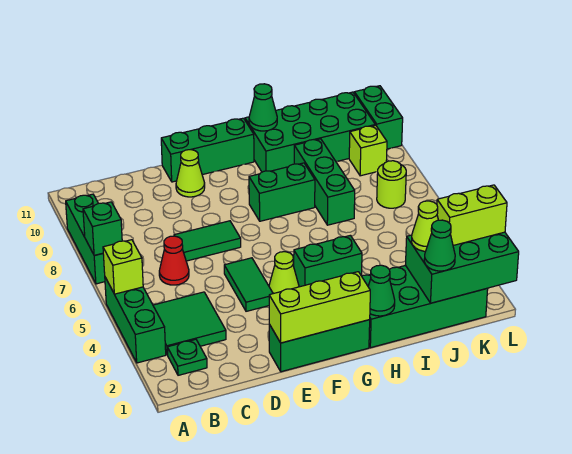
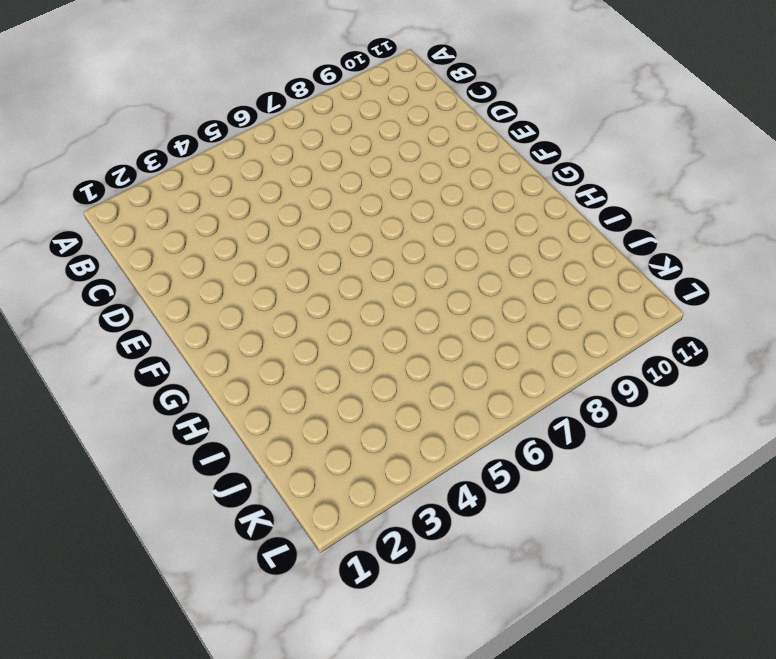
none -> green brick A3:A5 level 1
none -> green brick A7:A9 level 1
none -> green plate B2 level 1

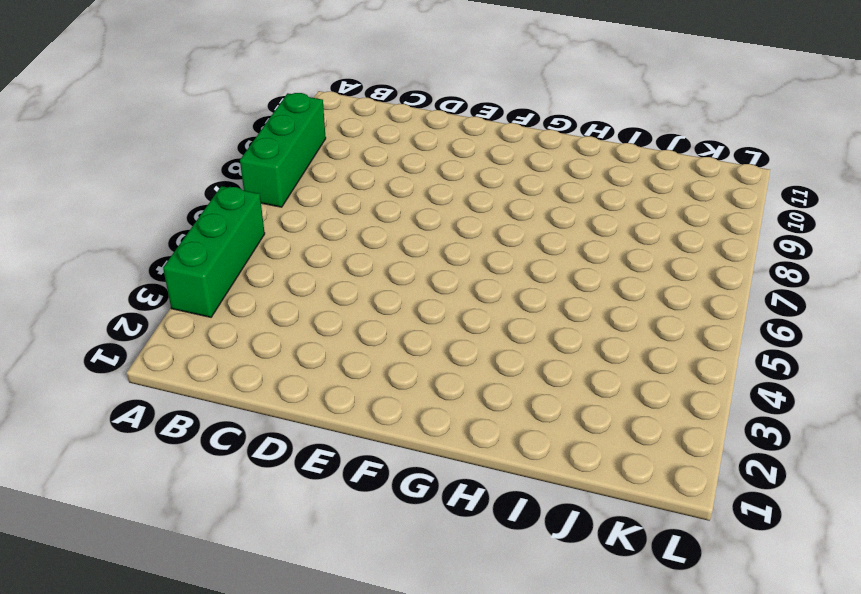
none -> green plate B2 level 1
none -> green tile B3:C4 level 1
none -> red cone C6 level 1

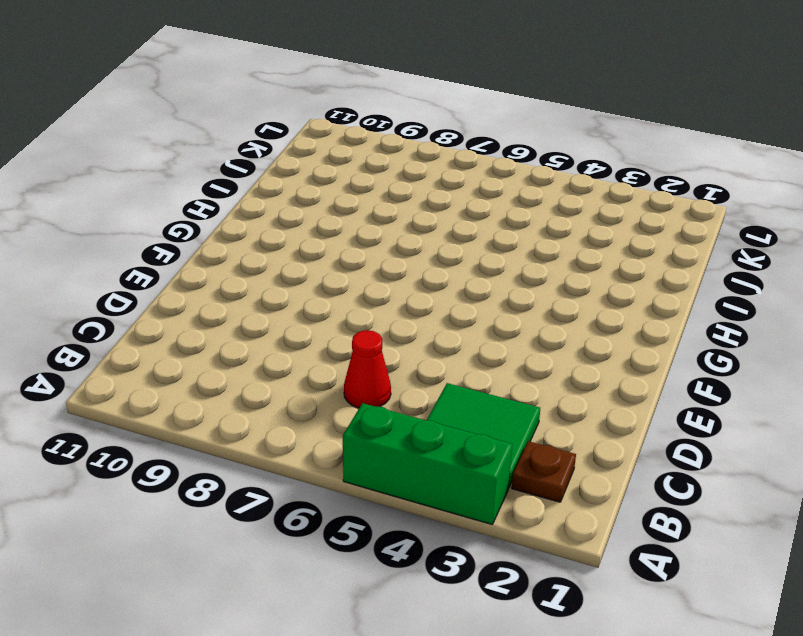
brown plate B2 level 1 -> green plate B2 level 1
none -> green brick A7:A9 level 1
none -> green tile D7:E7 level 1
none -> green brick E1:G1 level 1

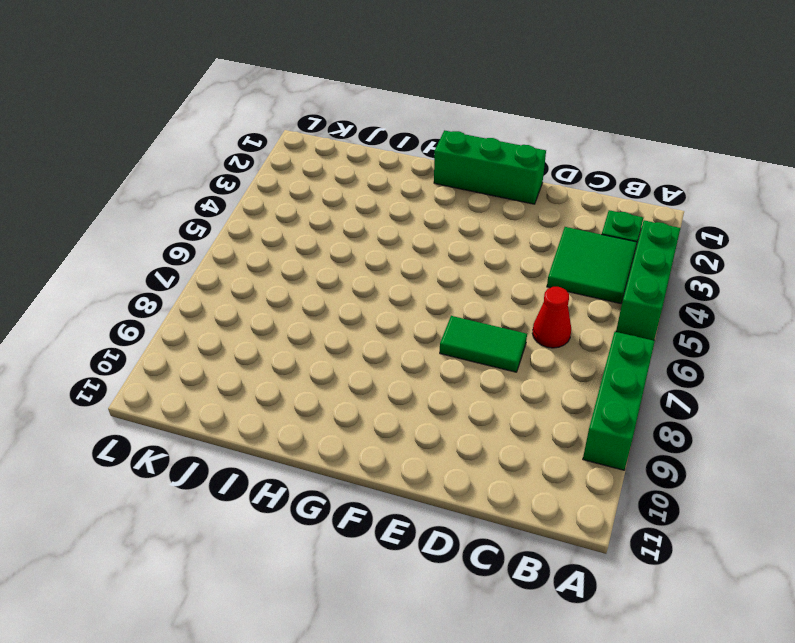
none -> green tile E4:E5 level 1
none -> lime cone E10 level 1
none -> green brick E11:G11 level 1

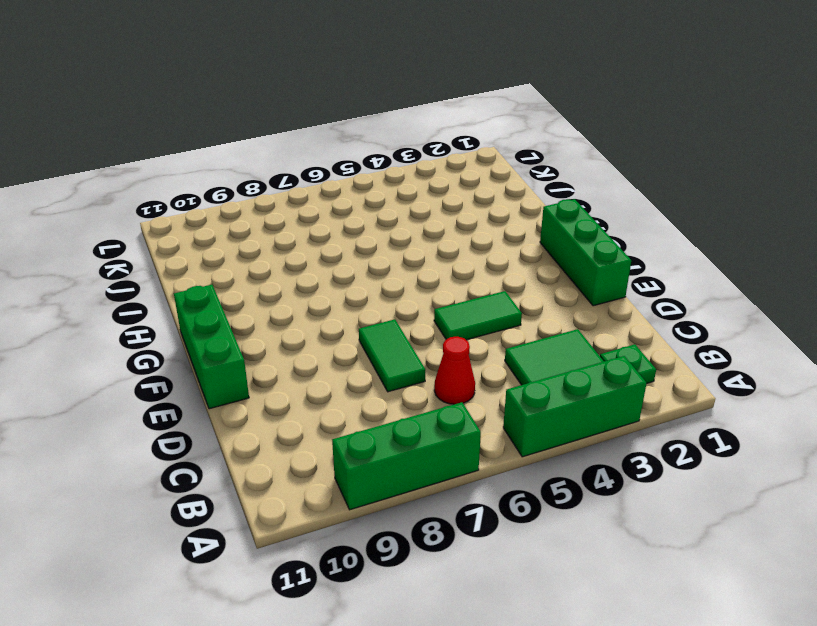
none -> lime cone E10 level 1
none -> lime cone F4 level 1
none -> green brick G4:H4 level 1

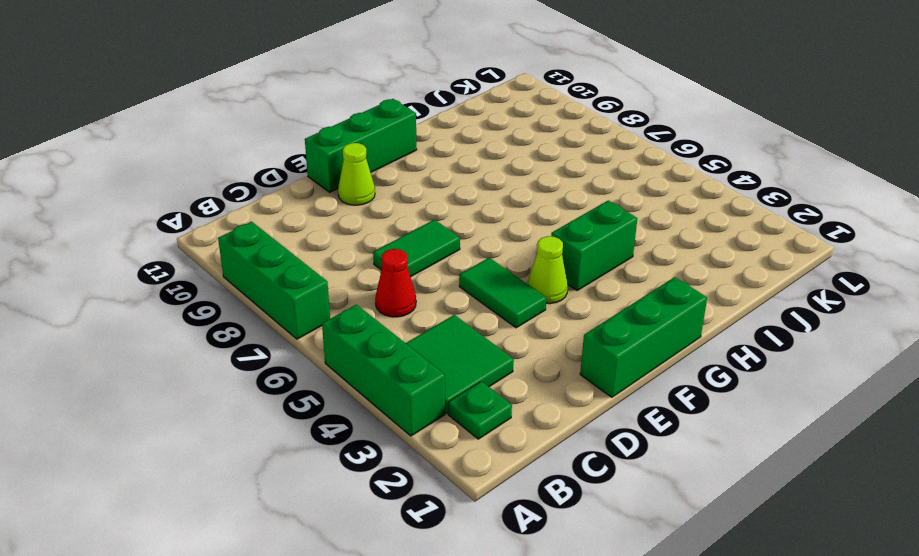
none -> green brick G8:H8 level 1
none -> green brick H1:K2 level 1
none -> green brick H10:K11 level 1

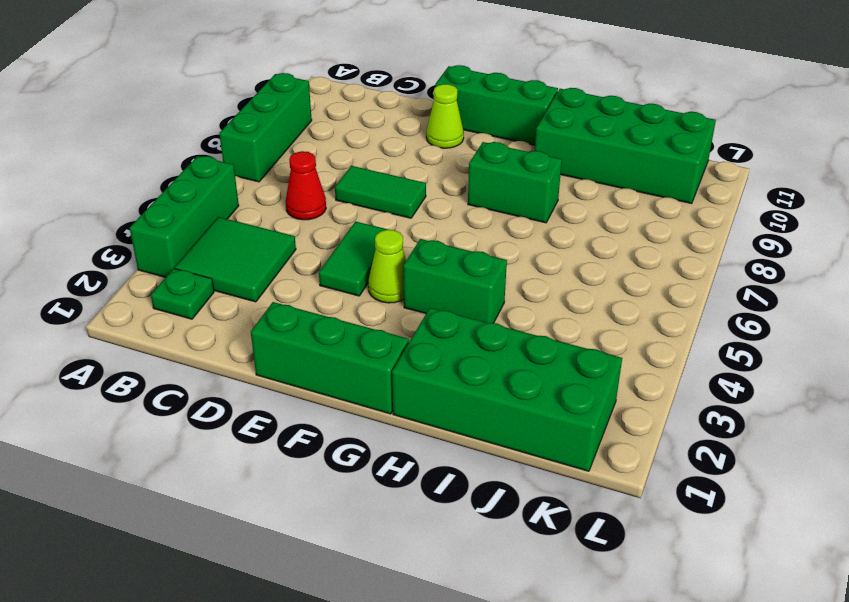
none -> green brick I7:I9 level 1
none -> lime round brick K7 level 1
none -> lime brick K9 level 1

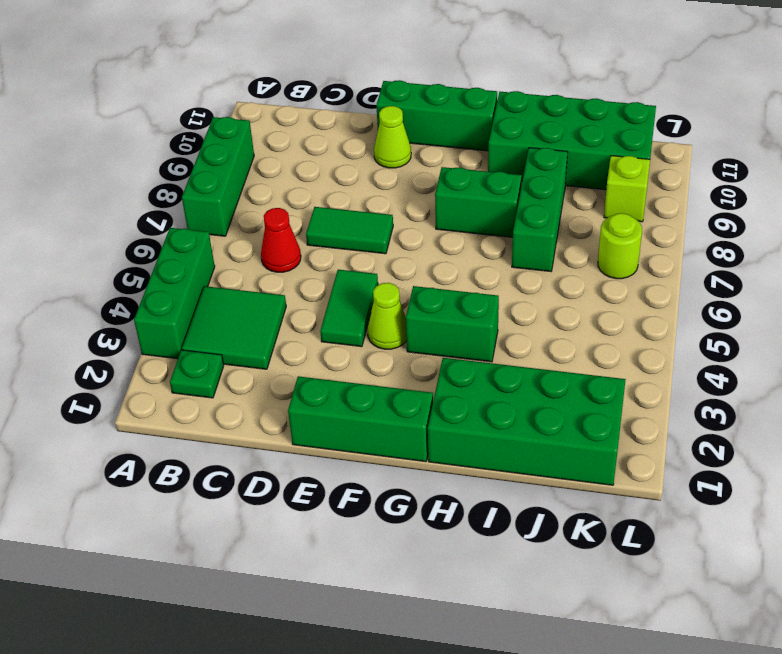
none -> green brick L10:L11 level 1
none -> lime brick A5 level 2
none -> green brick A7 level 2

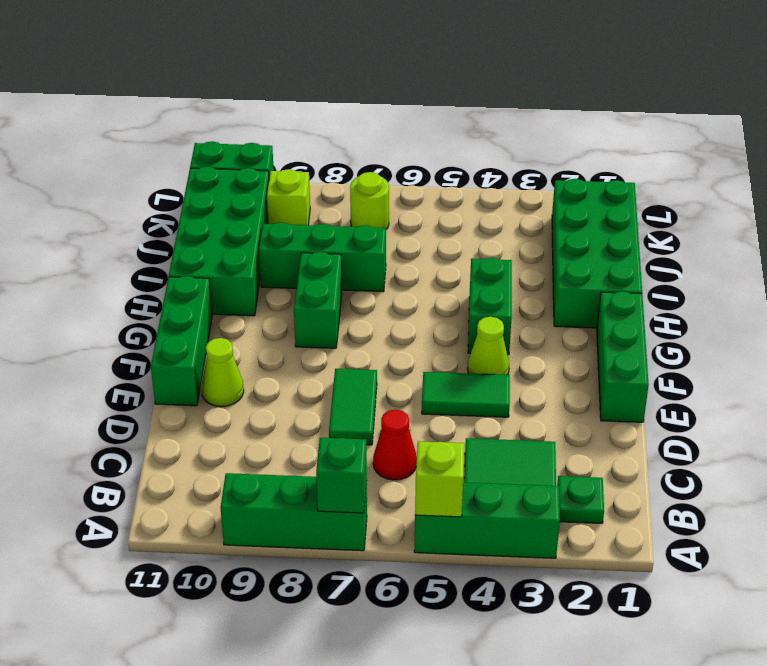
none -> lime brick E1:G1 level 2
none -> green cone H1 level 2
none -> green cone H11 level 2

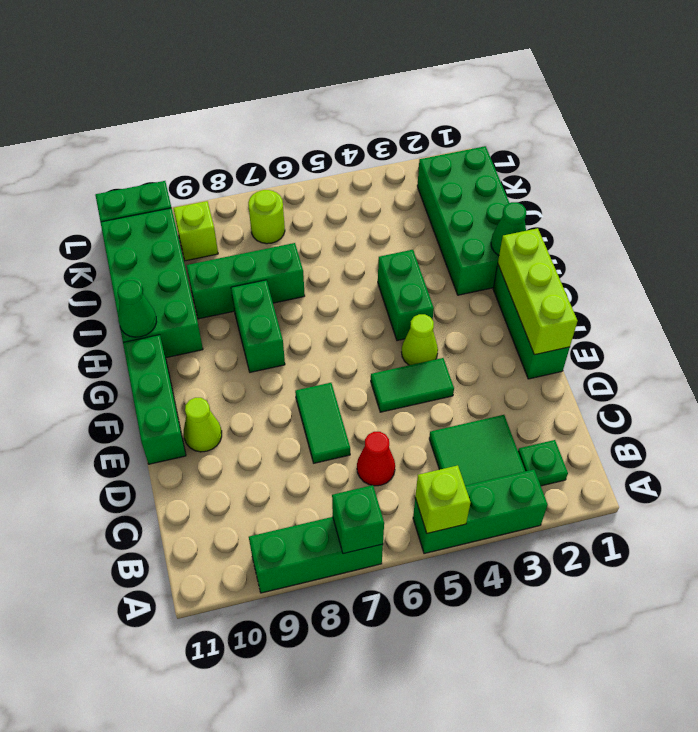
none -> green brick J1:L2 level 2
none -> green cone J1 level 3
none -> lime cone J2 level 3

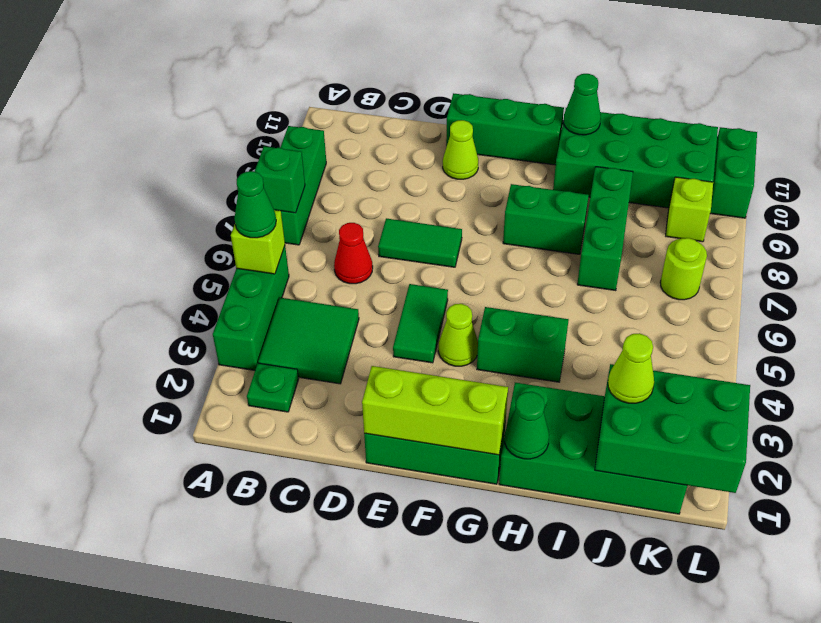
green cone A5 level 3 -> green cone J1 level 3
none -> lime brick K2:L2 level 3

